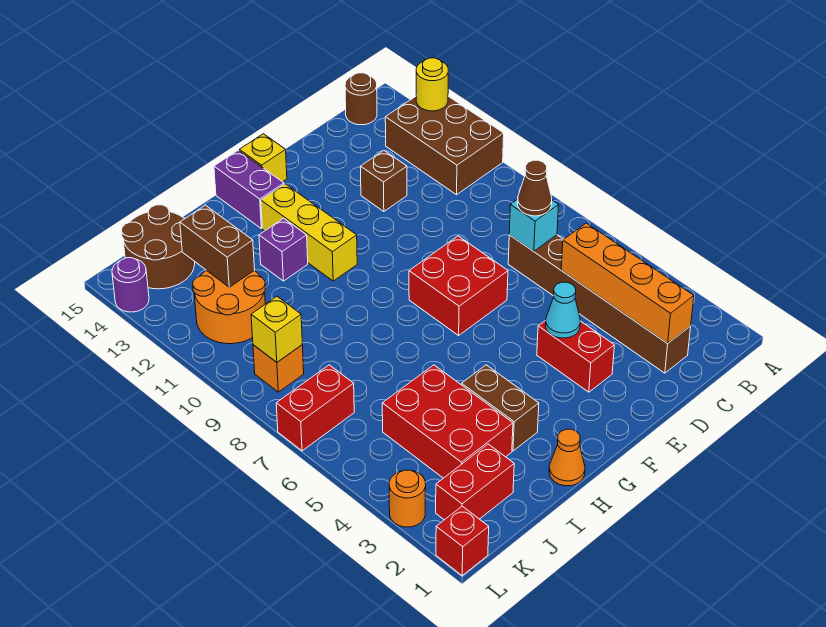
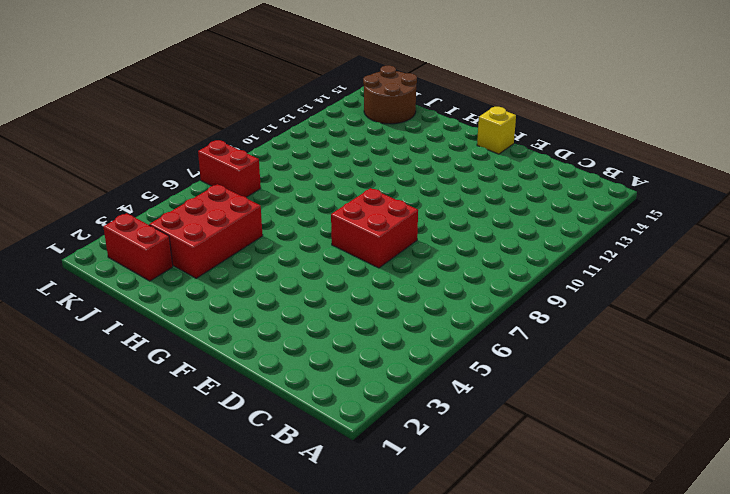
none -> brown brick A11:B13 level 1
none -> brown round brick B15 level 1
none -> brown brick C2:C7 level 1

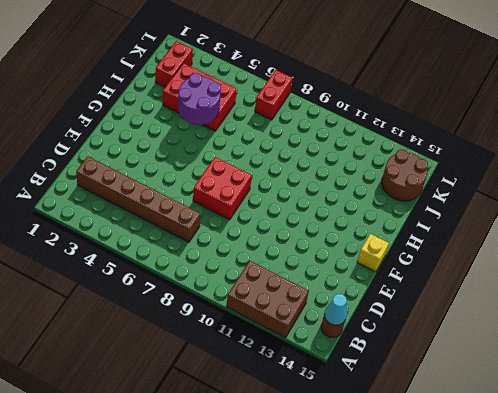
cyan cone B15 level 2 -> cyan cone E4 level 2
purple round brick H4:I5 level 2 -> none
none -> brown brick D12 level 1
none -> red brick E3:E4 level 1
none -> yellow brick G11:G13 level 1

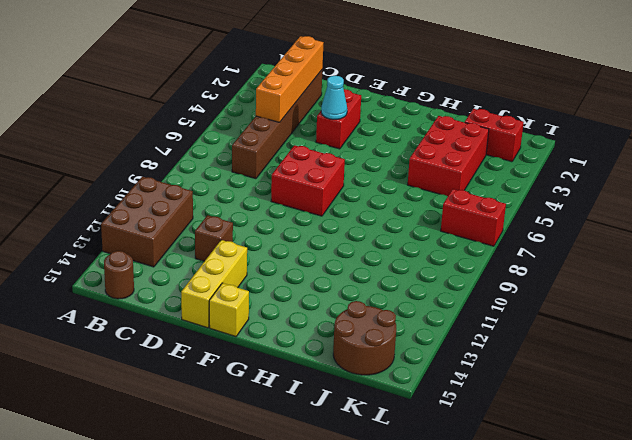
yellow brick E13:E15 level 1 -> yellow brick G11:G13 level 1
none -> purple brick G14:G15 level 1
none -> orange cone H1 level 1
none -> brown brick H3:H4 level 1

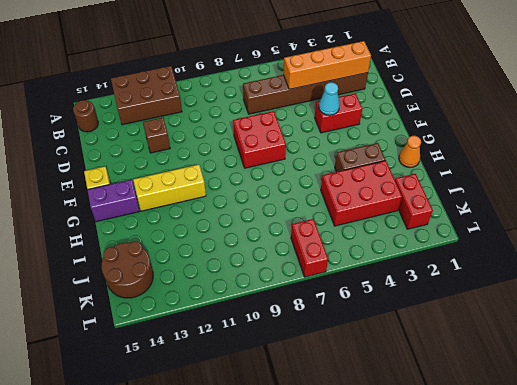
none -> purple brick H12 level 1
none -> orange round brick J11:K12 level 1
none -> orange brick K9 level 1

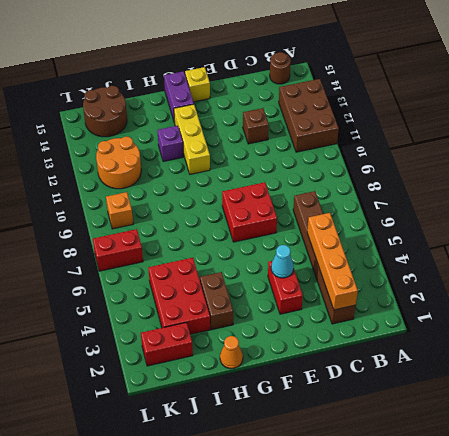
none -> red brick L1 level 1
none -> orange round brick L3 level 1
none -> purple round brick L14 level 1

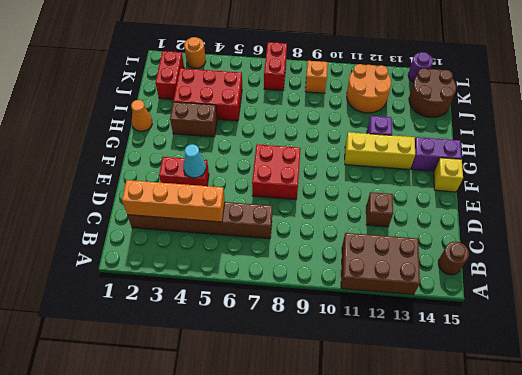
none -> red brick L1 level 1
none -> yellow round brick A13 level 2
none -> cyan brick C7 level 2

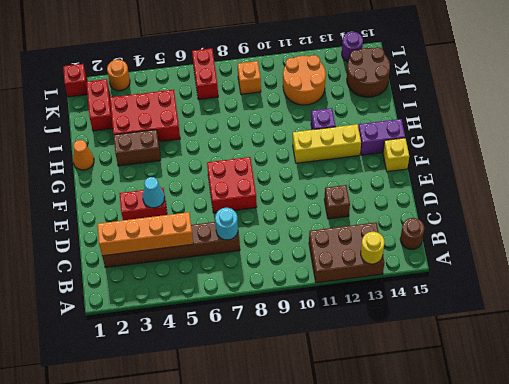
cyan round brick C7 level 2 -> cyan brick C7 level 2
none -> brown brick J12:J13 level 2
none -> yellow brick K9 level 2
none -> brown cone C7 level 3

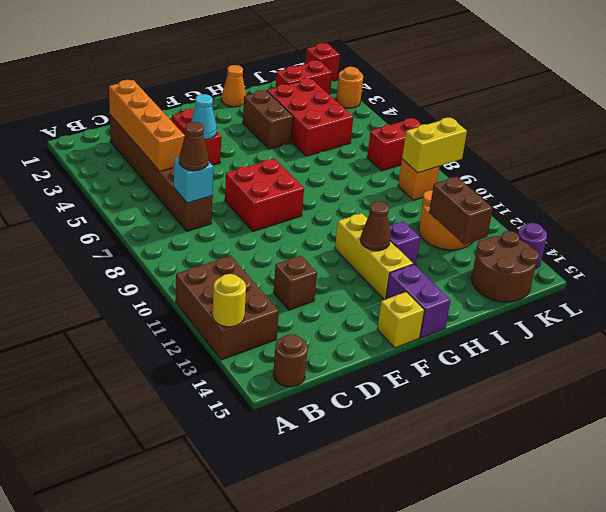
brown cone G12 level 2 -> none
yellow brick K9:L9 level 2 -> yellow brick K9 level 2

